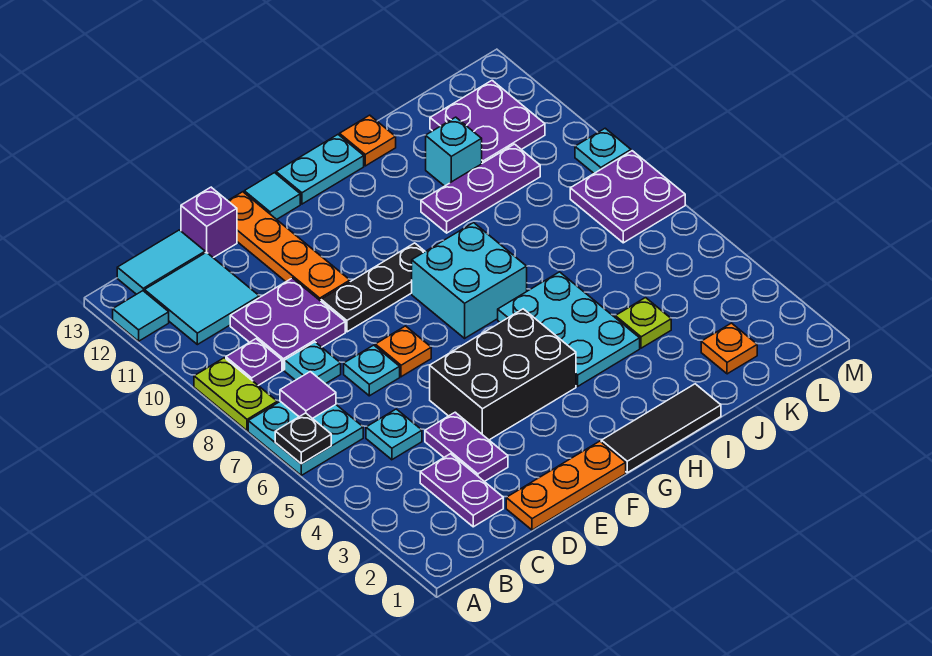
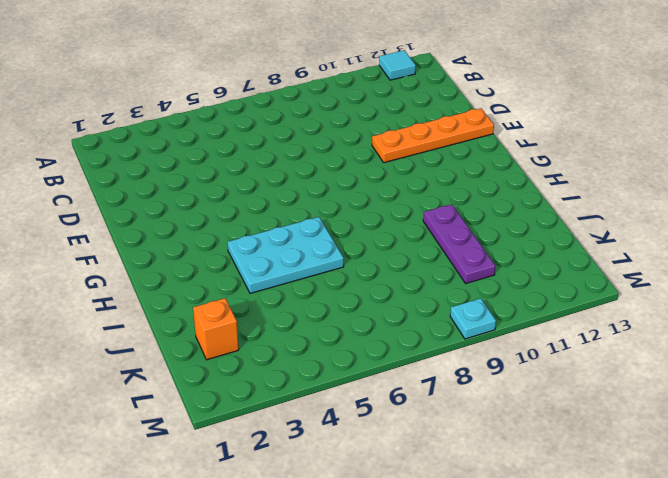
orange brick K2 level 1 -> orange plate K2 level 1
none -> cyan plate A6:B7 level 1
none -> lime plate A8:A9 level 1
none -> purple plate B9 level 1
none -> cyan tile B11:C12 level 1

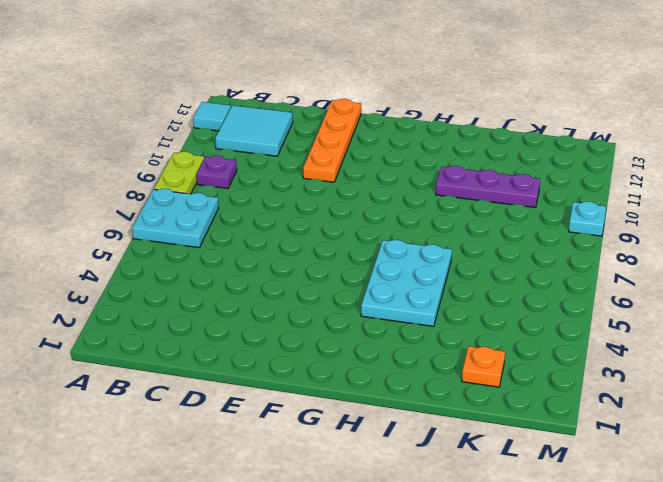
none -> cyan tile B13:C13 level 1
none -> purple plate C2:C3 level 1
none -> cyan plate C5 level 1
none -> cyan plate C8 level 1

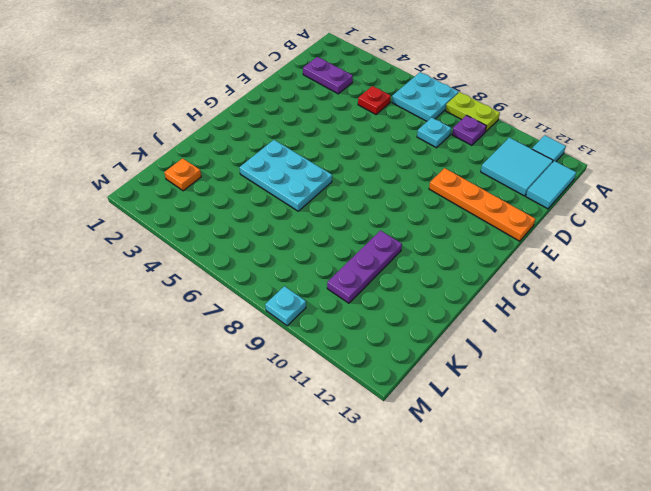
red plate C5 level 1 -> cyan plate C5 level 1
none -> purple plate C9:D10 level 1
none -> orange plate D1:F1 level 1
none -> purple plate D3:D4 level 1
none -> cyan plate D7 level 1

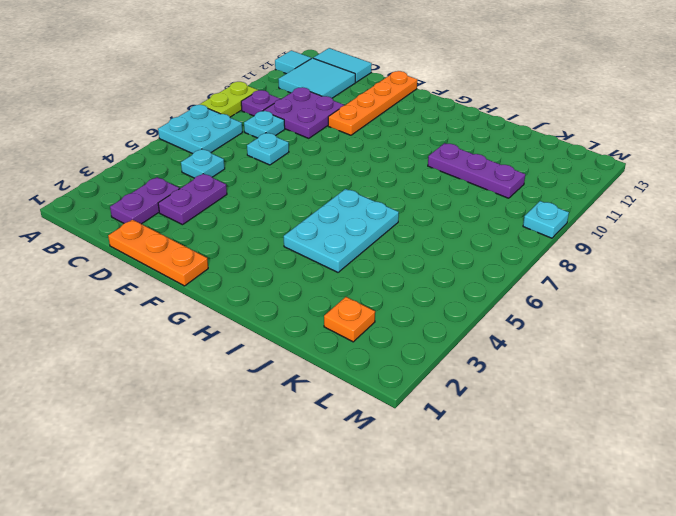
none -> purple brick D13 level 1
none -> black brick E4:G5 level 1
none -> orange plate E7 level 1
none -> black plate E9:G9 level 1

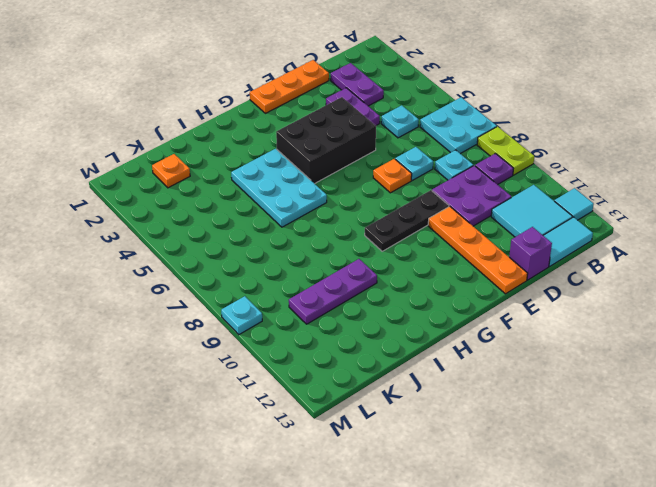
none -> cyan tile F13 level 1
none -> black tile G1:I1 level 1
none -> cyan brick G7:H8 level 1
none -> cyan plate G13:H13 level 1

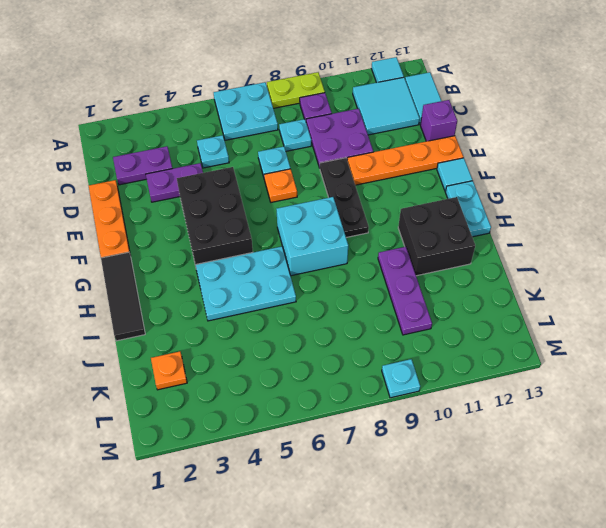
black brick H11:I12 level 1 -> none
none -> orange plate I13 level 1
none -> lime plate J4 level 1
none -> cyan brick J11 level 1
none -> purple plate K11:L12 level 1

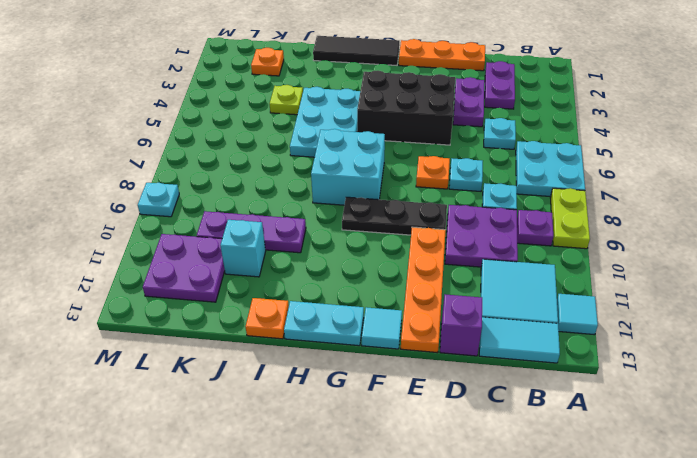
none -> purple plate L7:M8 level 1
none -> black plate A6 level 2
none -> purple tile B7 level 2

